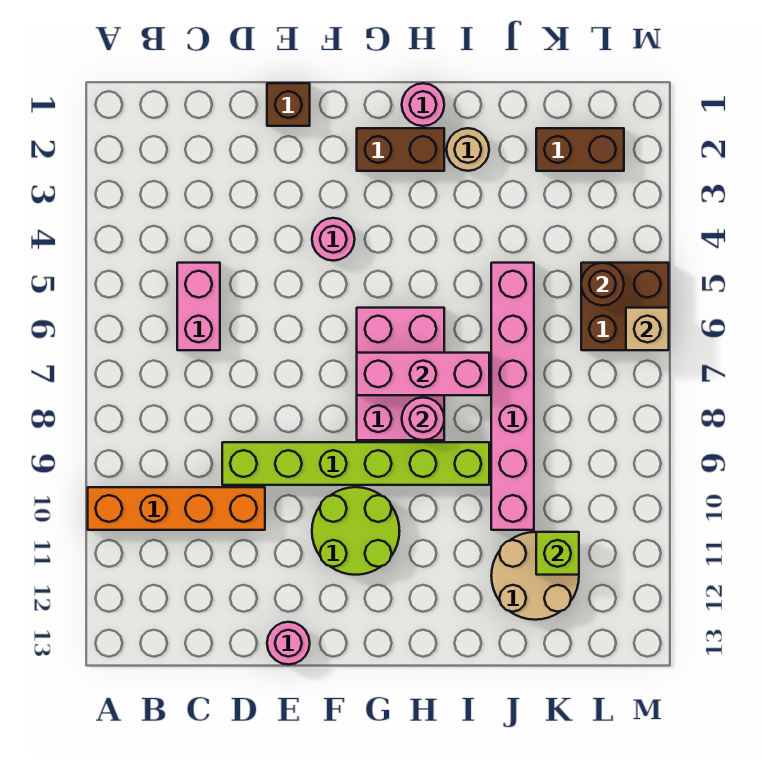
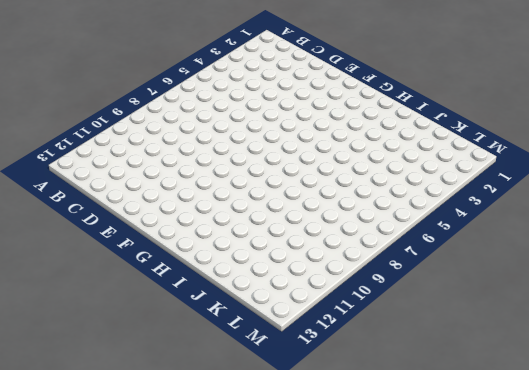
none -> orange brick A10:D10 level 1
none -> pink brick C5:C6 level 1
none -> lime brick D9:I9 level 1

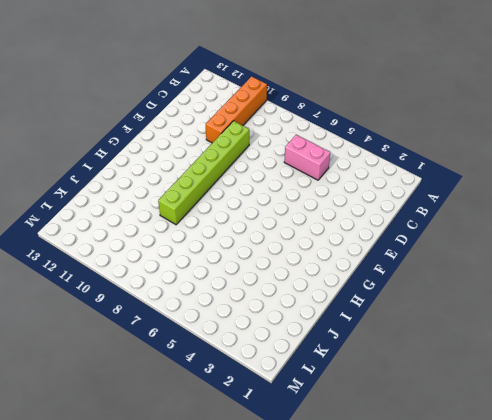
none -> brown brick E1 level 1
none -> pink round brick E13 level 1
none -> pink round brick F4 level 1

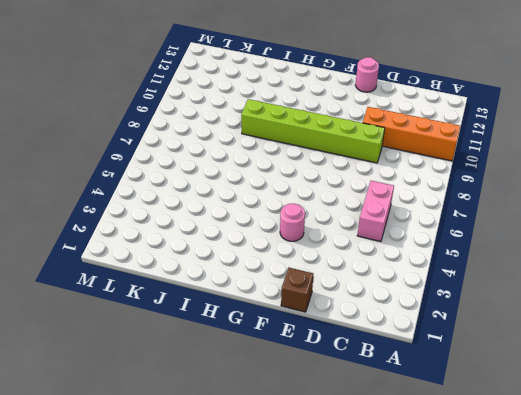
none -> lime round brick F10:G11 level 1
none -> brown brick G2:H2 level 1
none -> pink brick G6:H8 level 1

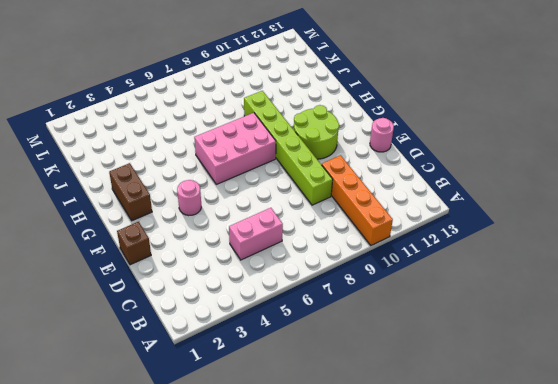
none -> pink round brick H1 level 1
none -> tan round brick I2 level 1
none -> pink brick J5:J10 level 1

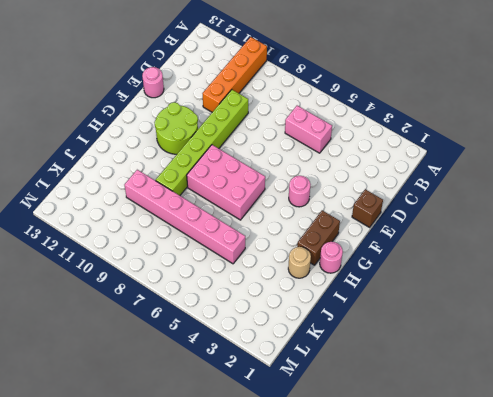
none -> tan round brick J11:K12 level 1
none -> brown brick K2:L2 level 1
none -> brown brick L5:M6 level 1

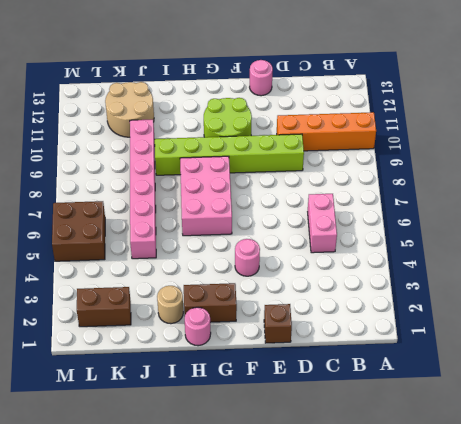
none -> pink brick G7:I7 level 2
none -> pink round brick H8 level 2
none -> lime brick K11 level 2

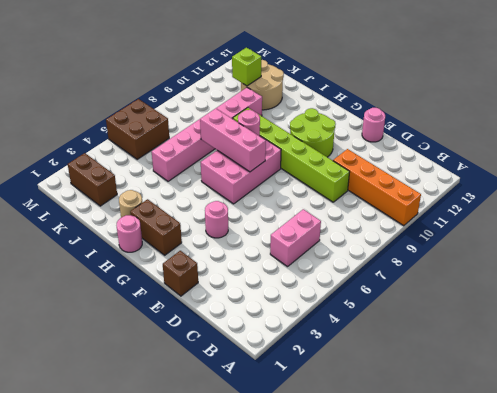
none -> brown round brick L5 level 2
none -> tan brick M6 level 2

